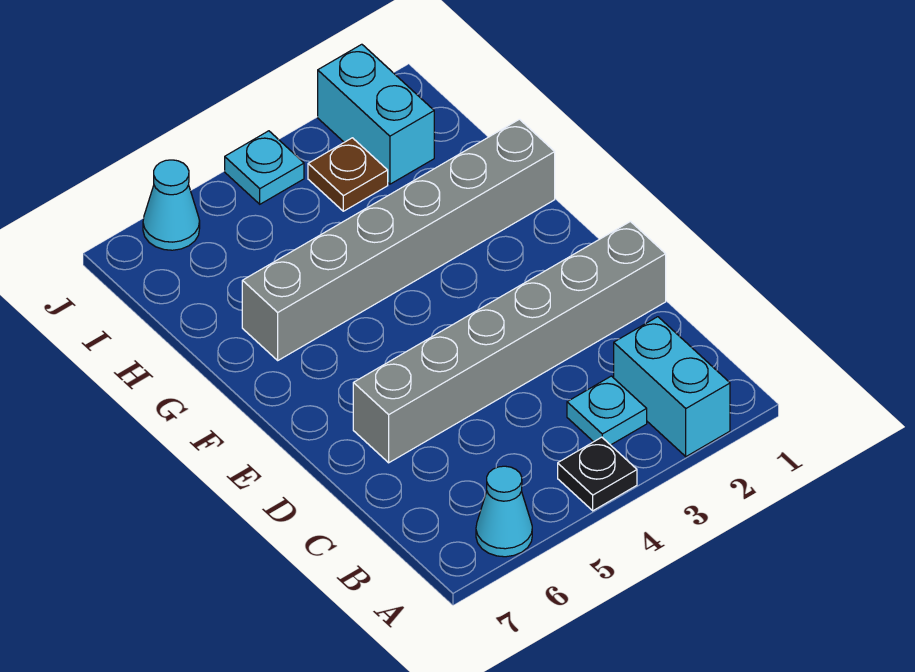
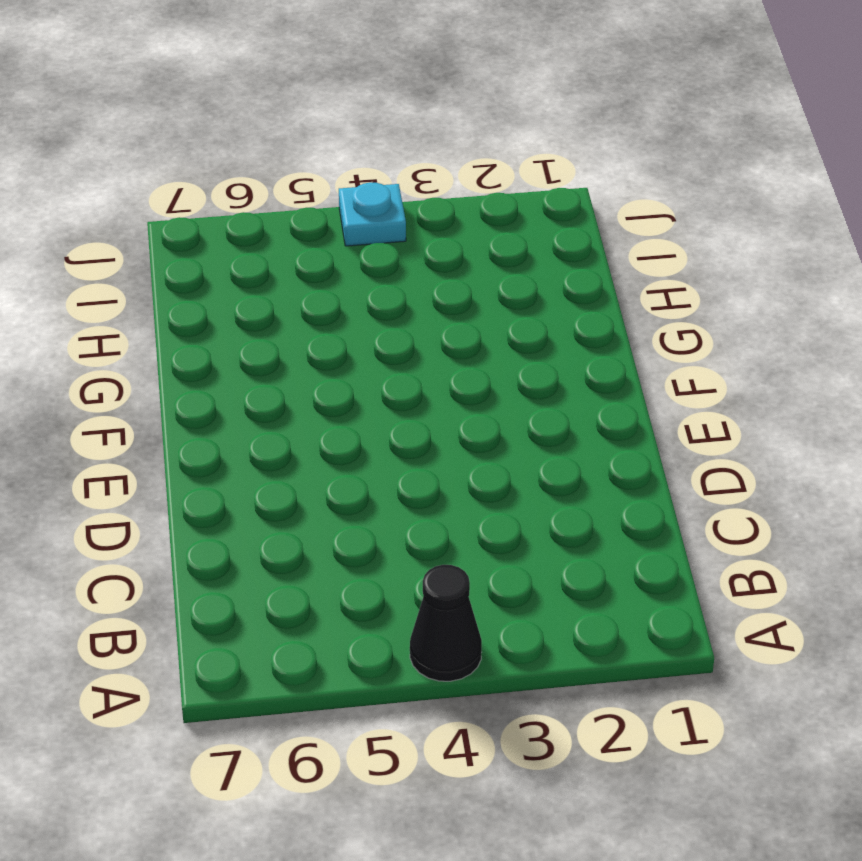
black cone A4 level 1 -> black plate A4 level 1
none -> cyan brick A2:B2 level 1
none -> cyan cone A6 level 1

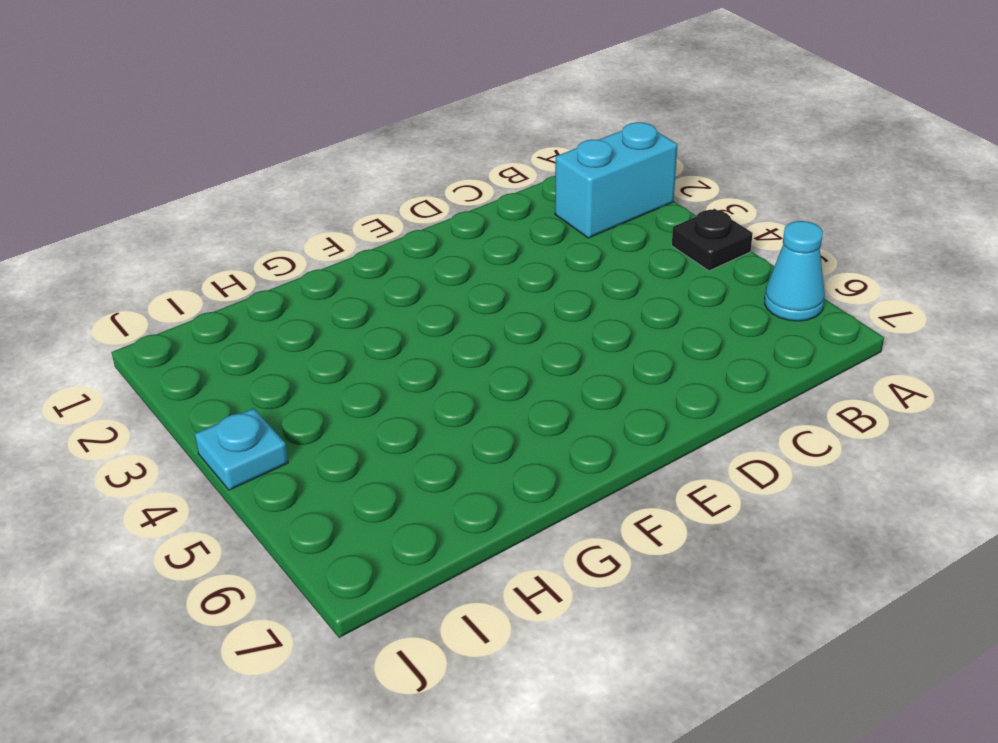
none -> cyan plate B3 level 1
none -> grey brick D1:D6 level 1

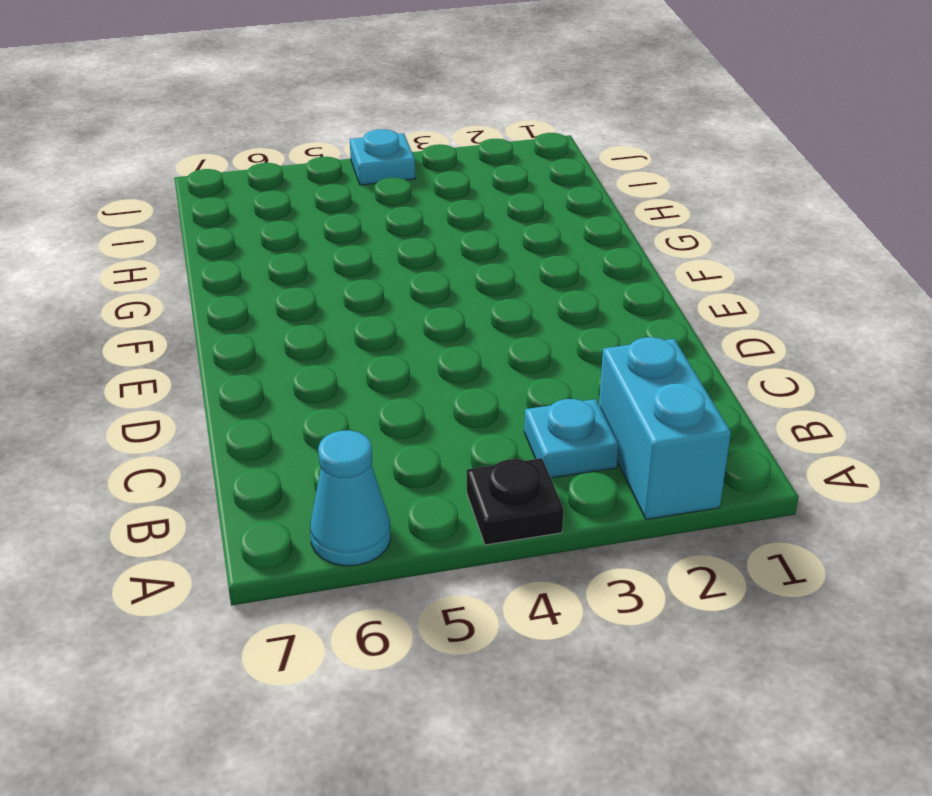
none -> grey brick D1:D6 level 1
none -> grey brick G1:G6 level 1

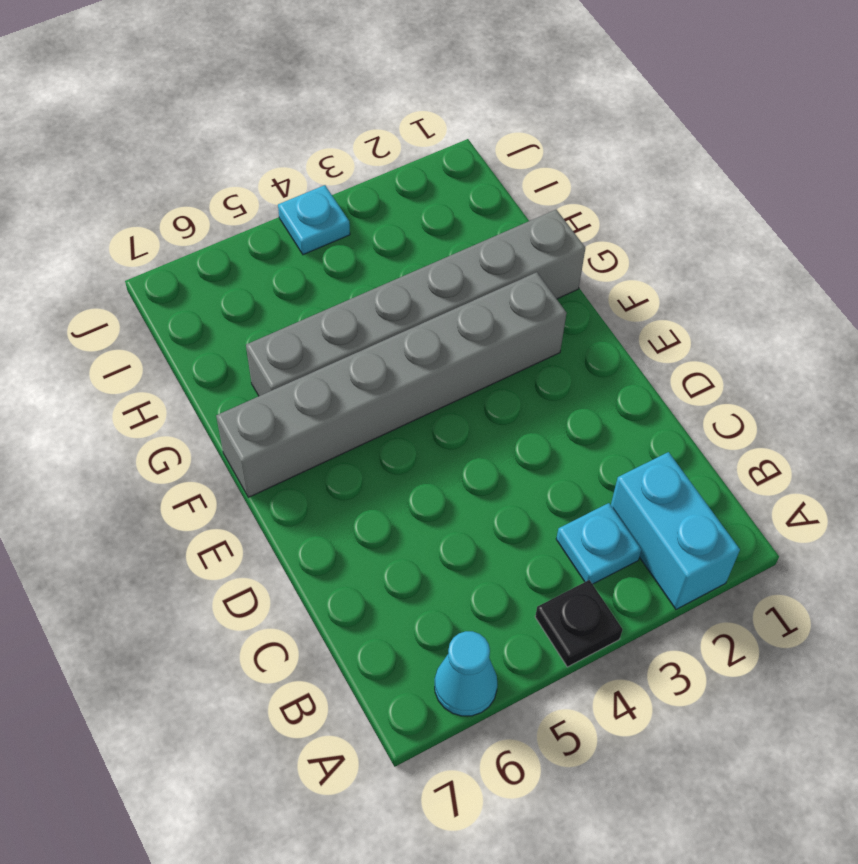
grey brick F2:F7 level 1 -> grey brick D1:D6 level 1
none -> cyan brick I2:J2 level 1
none -> brown plate I3 level 1

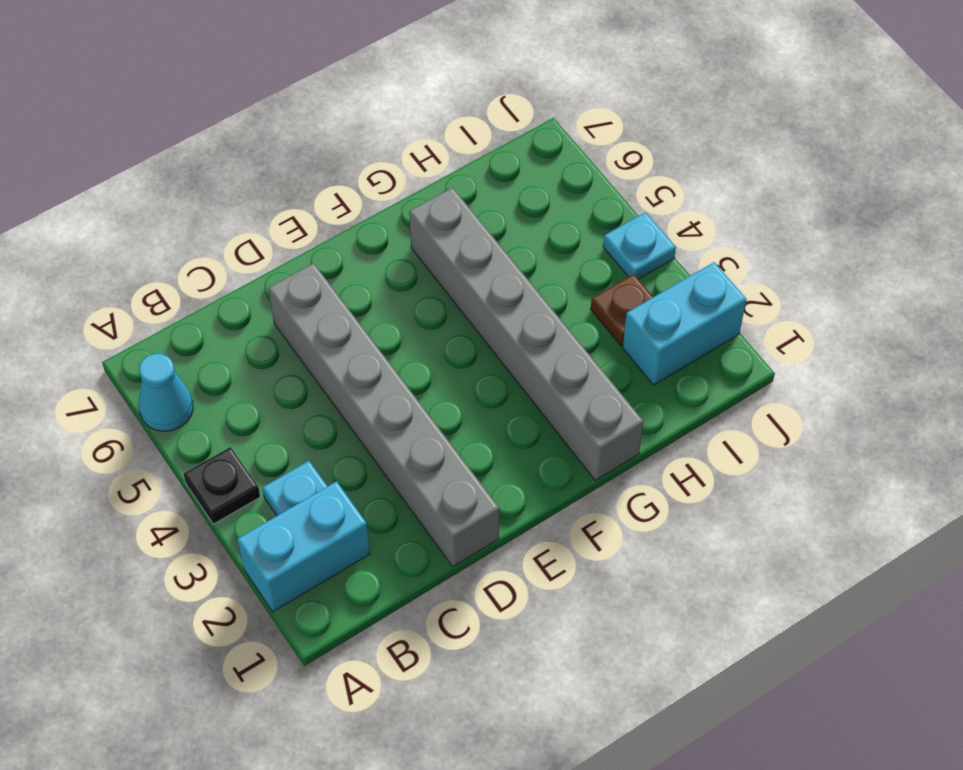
none -> cyan cone J6 level 1

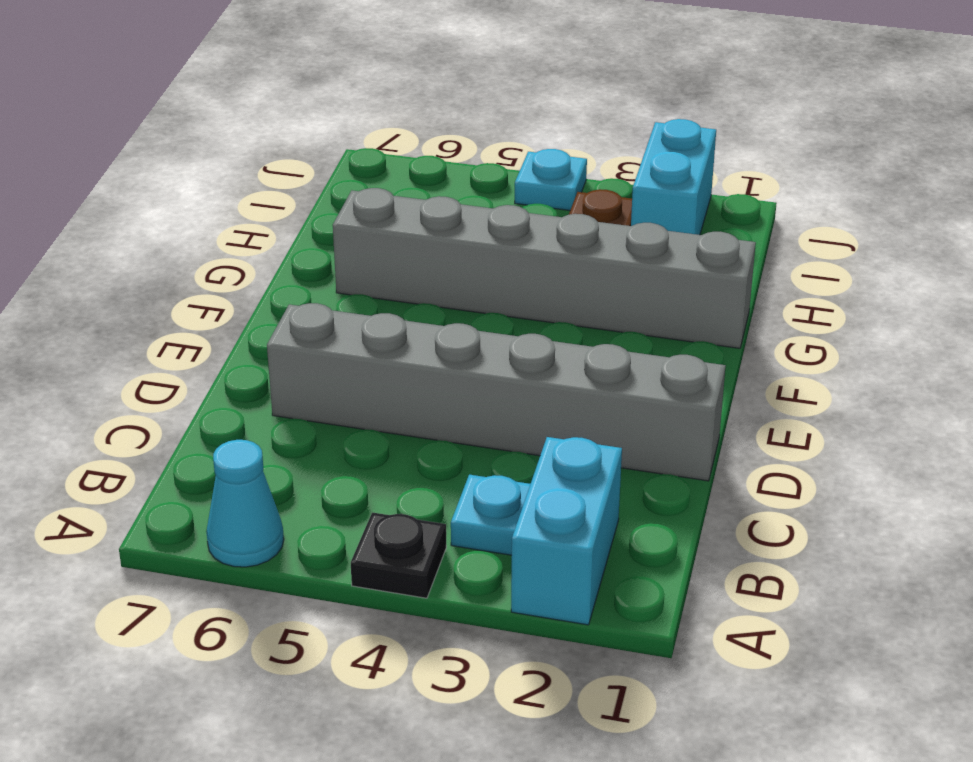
none -> cyan cone J6 level 1

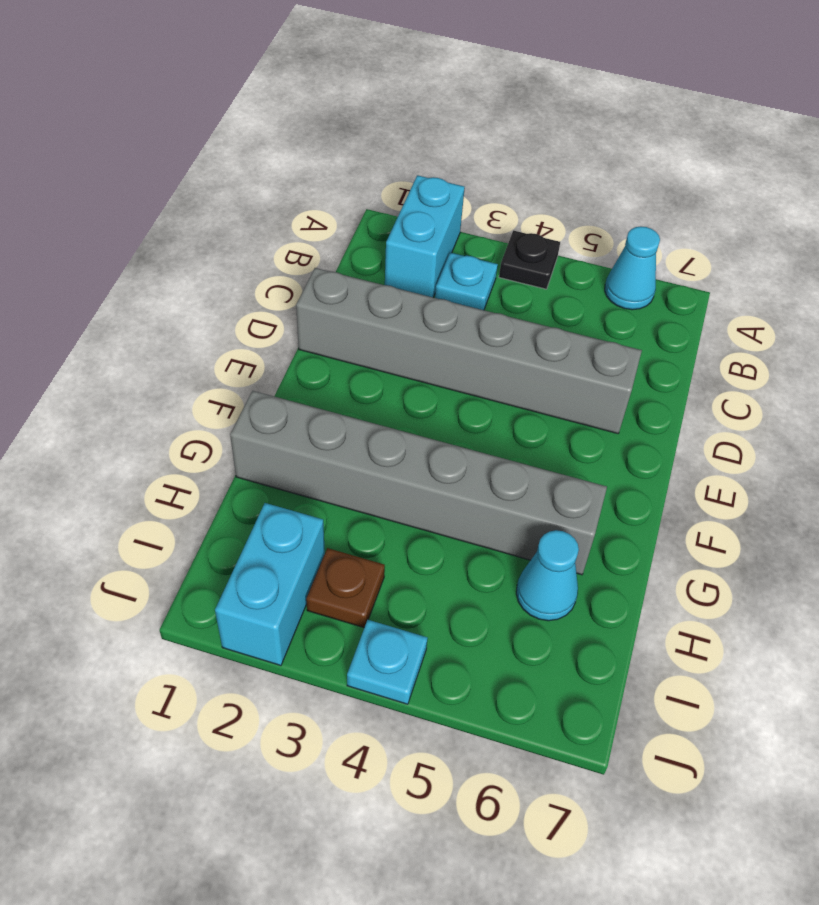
cyan cone H6 level 1 -> cyan cone J6 level 1

